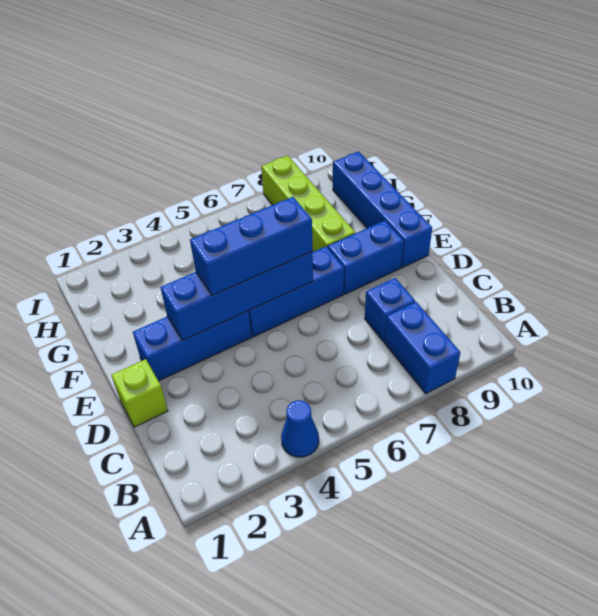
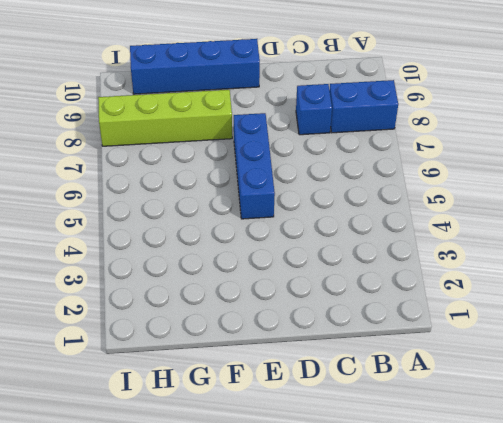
none -> blue cone A4 level 1
none -> lime brick D1 level 1

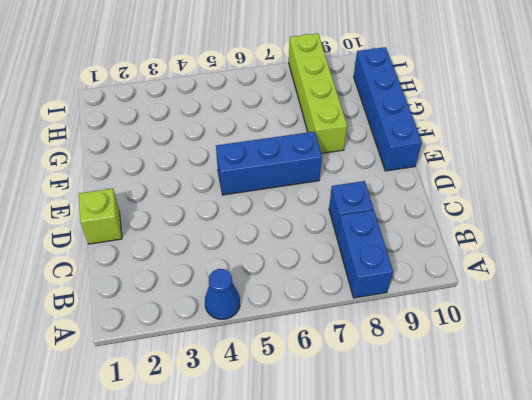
none -> blue brick E2:E4 level 1
none -> blue brick E8:E9 level 1

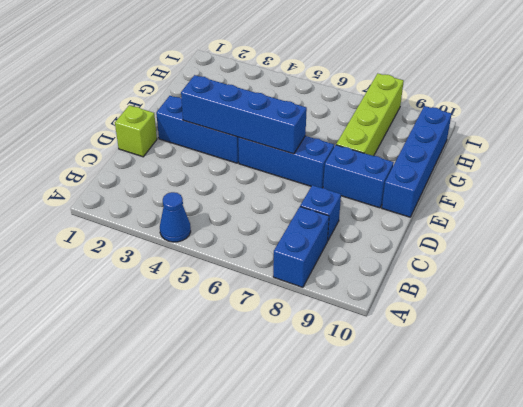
none -> blue brick E4:E6 level 3

